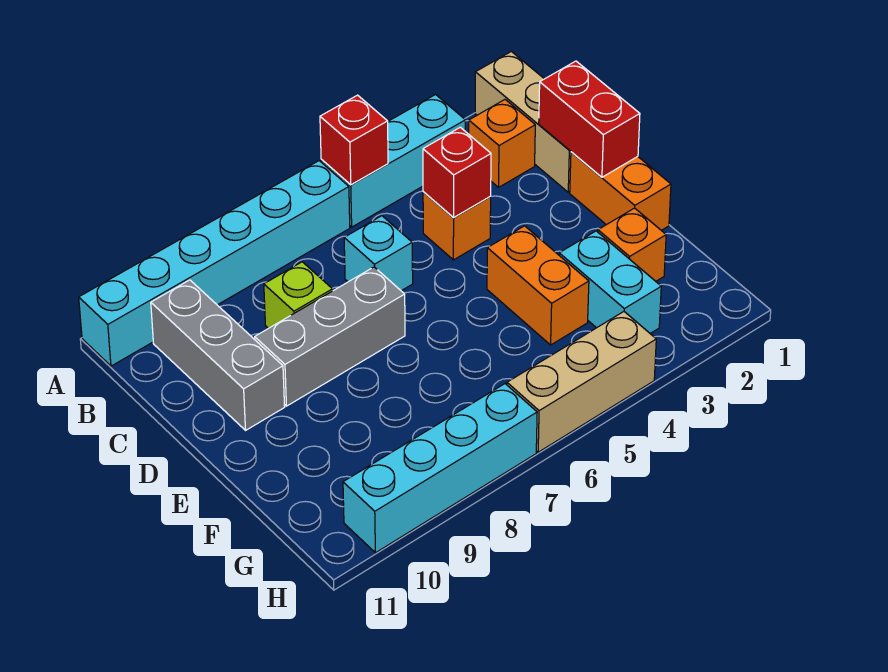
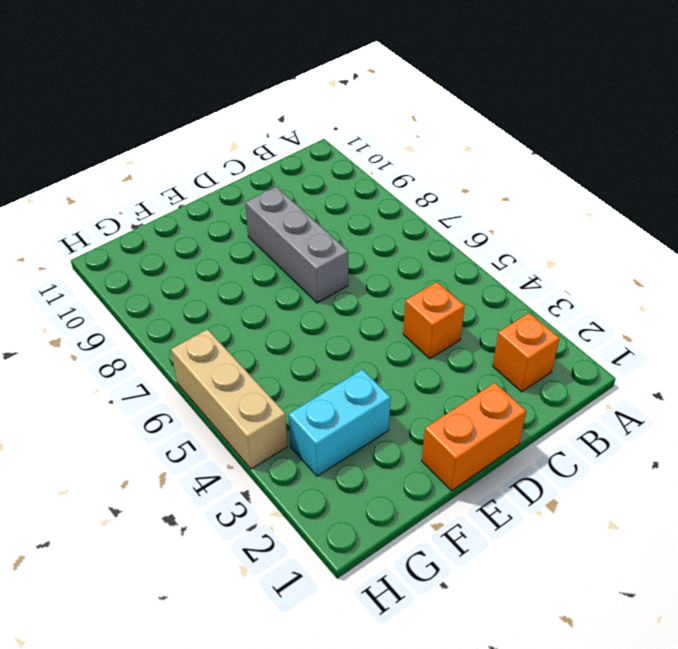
none -> tan brick A1:C1 level 1
none -> cyan brick A3:A5 level 1
none -> cyan brick A6:A11 level 1

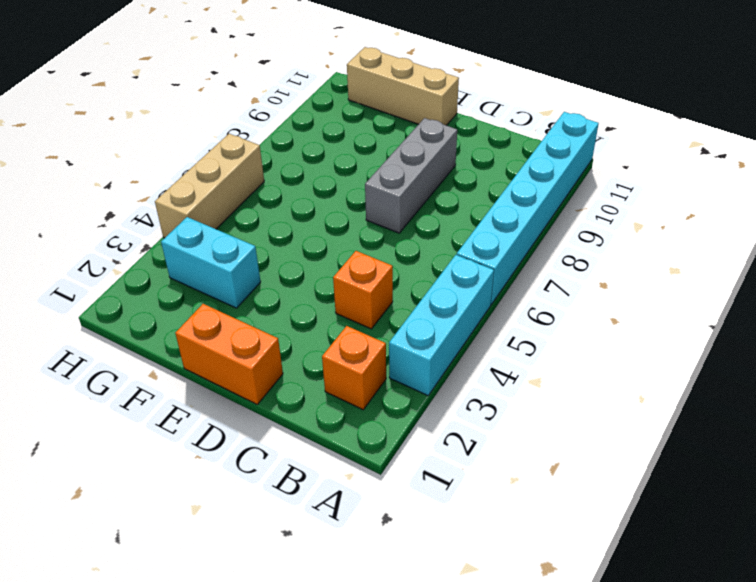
tan brick E11:G11 level 1 -> tan brick A1:C1 level 1
none -> grey brick B10:D10 level 1
none -> cyan brick C6 level 1
none -> lime brick C8 level 1

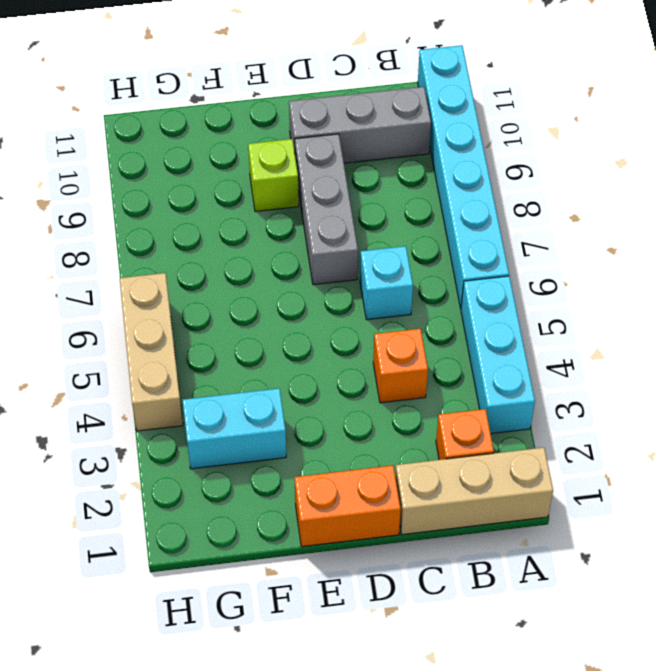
lime brick E9 level 1 -> lime brick C8 level 1
none -> orange brick E4:F4 level 1
none -> orange brick F2 level 1
none -> cyan brick H7:H10 level 1

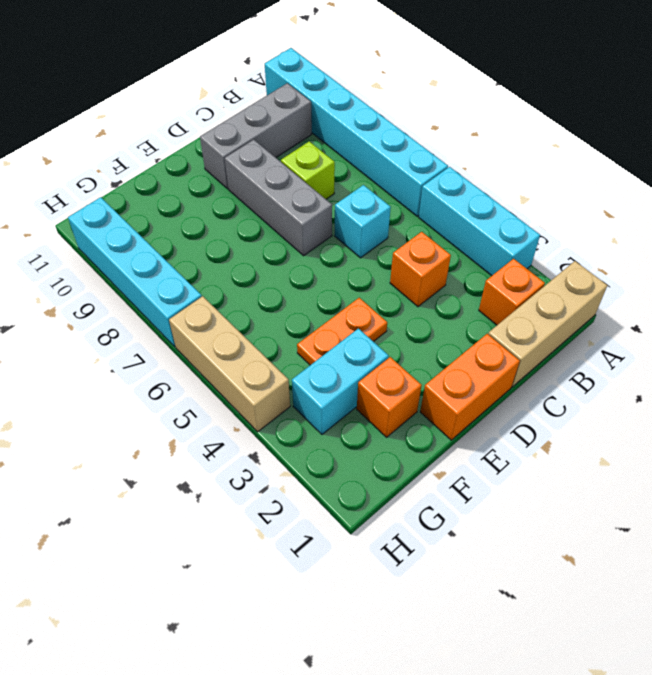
orange plate E4:F4 level 1 -> orange brick E4:F4 level 1
none -> red brick A5 level 2
none -> red brick C1:D1 level 2
none -> red brick C4 level 2

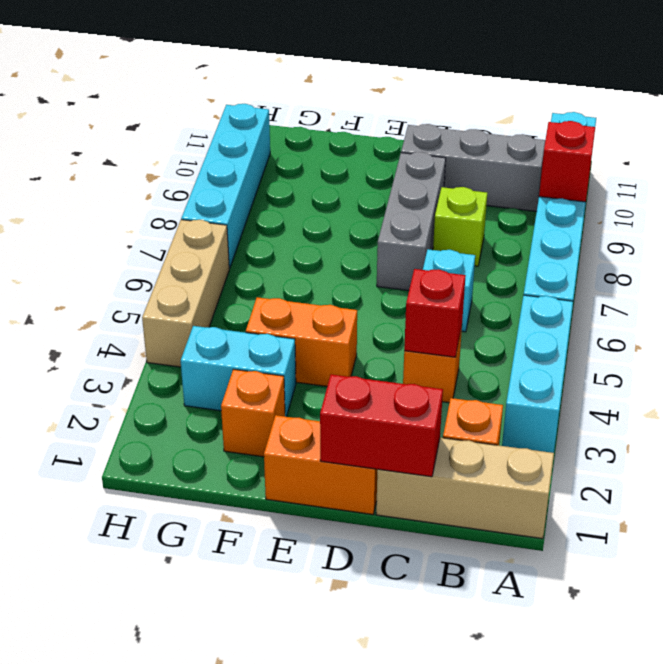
red brick A9 level 2 -> red brick A5 level 2

